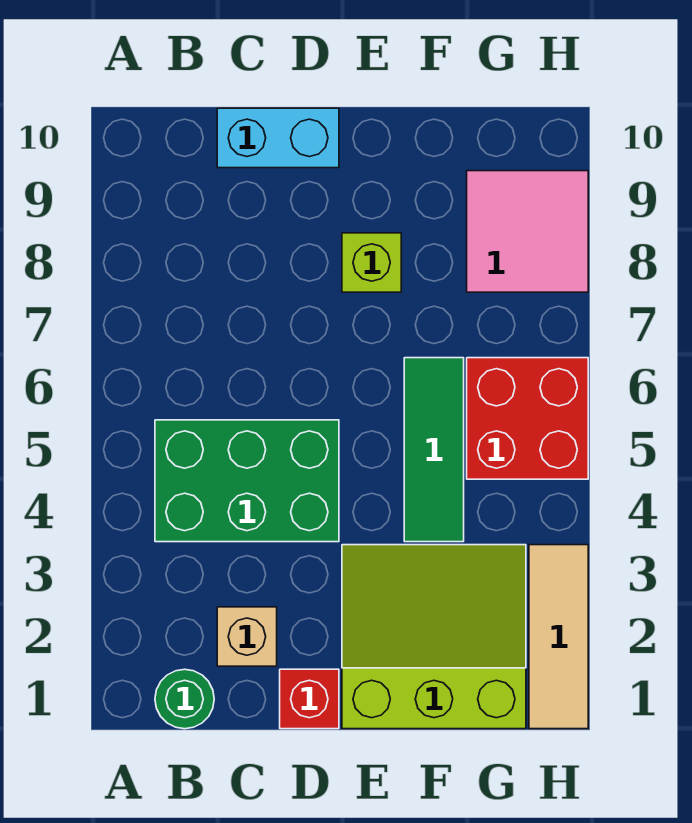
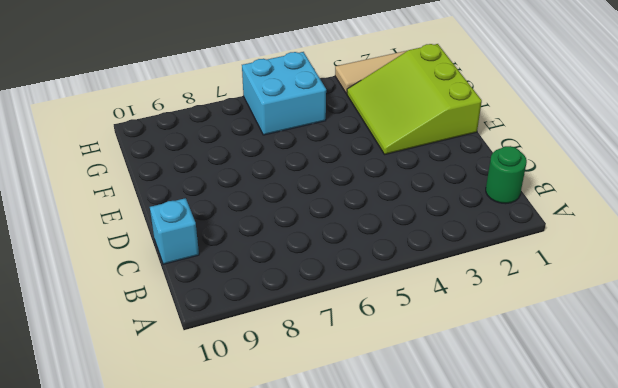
cyan brick C10 level 1 -> cyan brick C10:D10 level 1
cyan brick G5:H6 level 1 -> red brick G5:H6 level 1
none -> green brick B4:D5 level 1
none -> tan brick C2 level 1

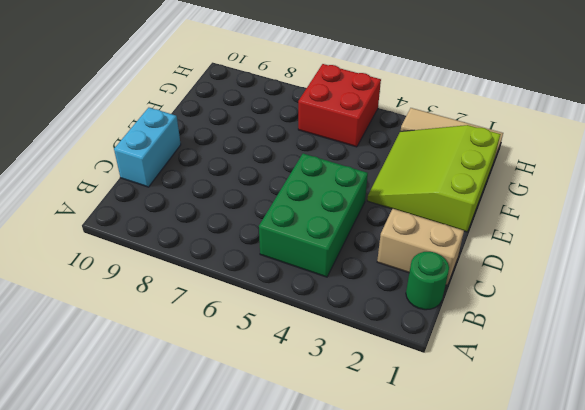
tan brick C1:C2 level 1 -> tan brick C2 level 1
none -> red brick D1 level 1
none -> lime brick E8 level 1

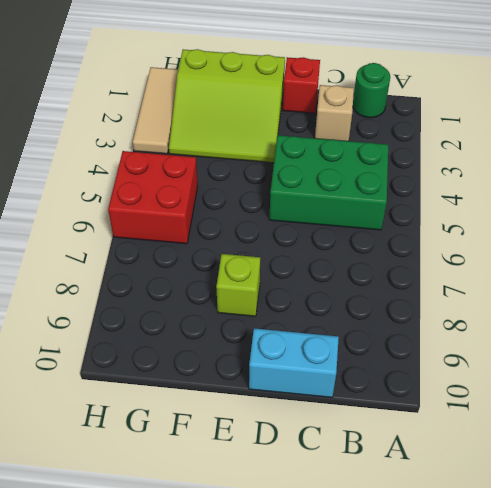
none -> green tile F4:F6 level 1
none -> pink tile G8:H9 level 1

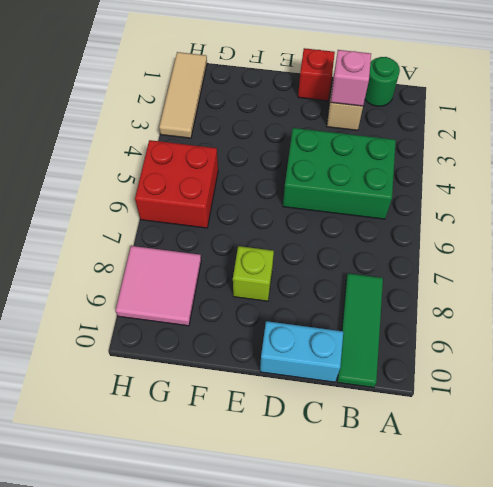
green tile B8:B10 level 1 -> green tile F4:F6 level 1
pink brick C2 level 2 -> none
none -> lime slope E1:G3 level 1 top 1

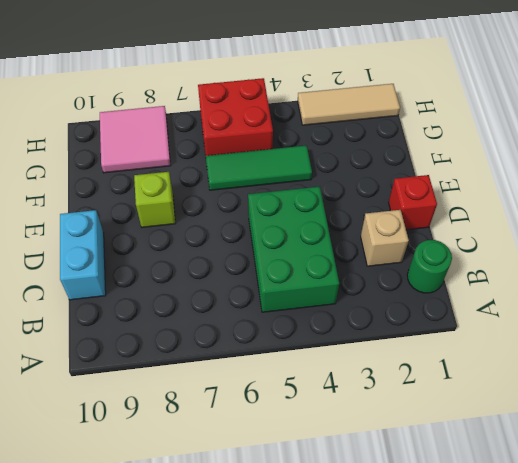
none -> lime slope E1:G3 level 1 top 1

